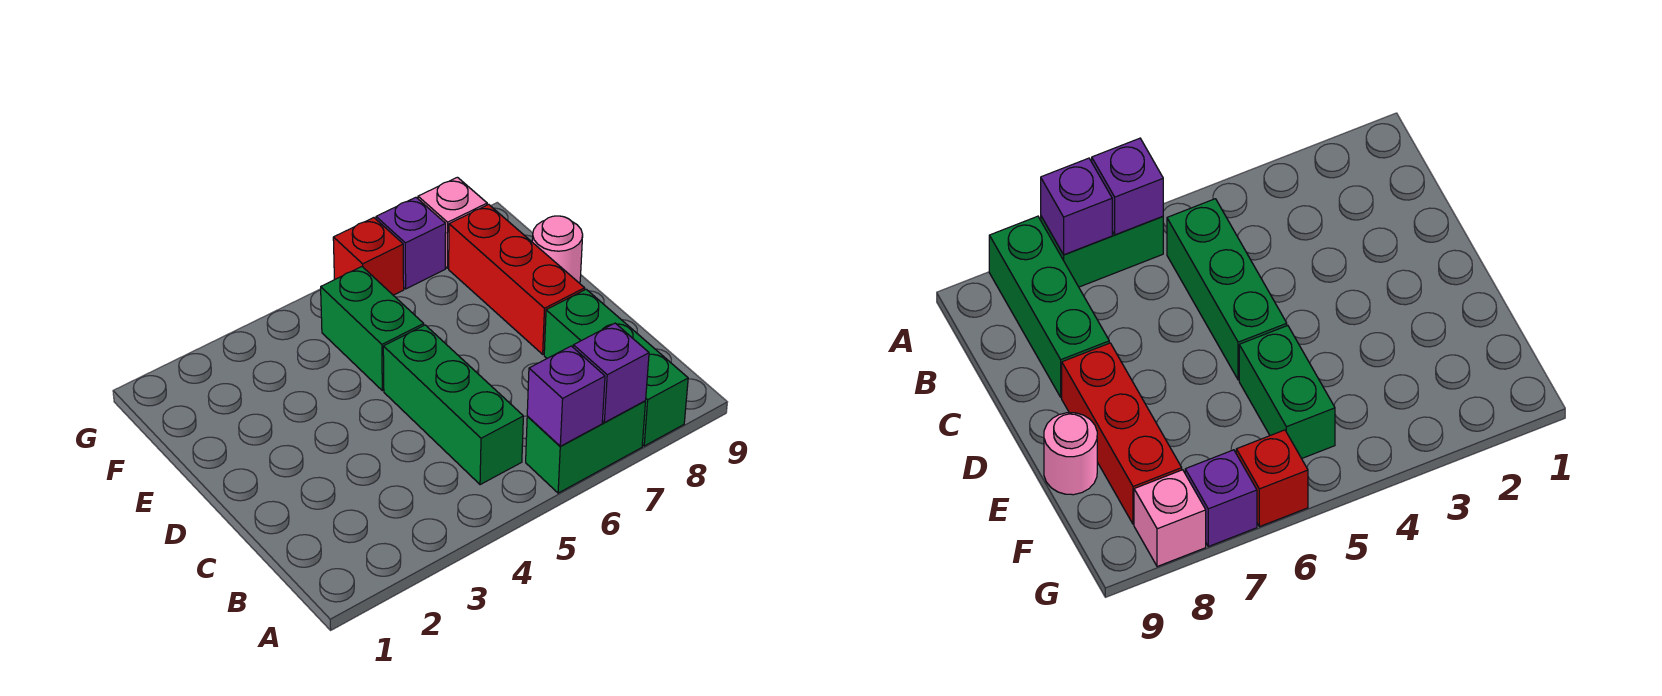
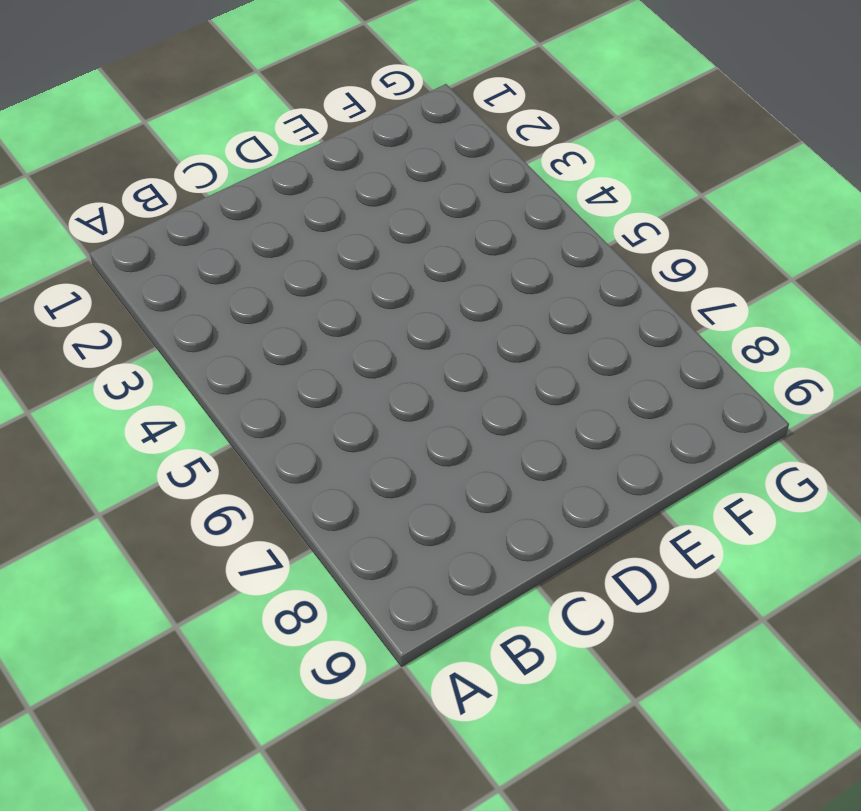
none -> green brick A6:A7 level 1
none -> green brick A8:C8 level 1

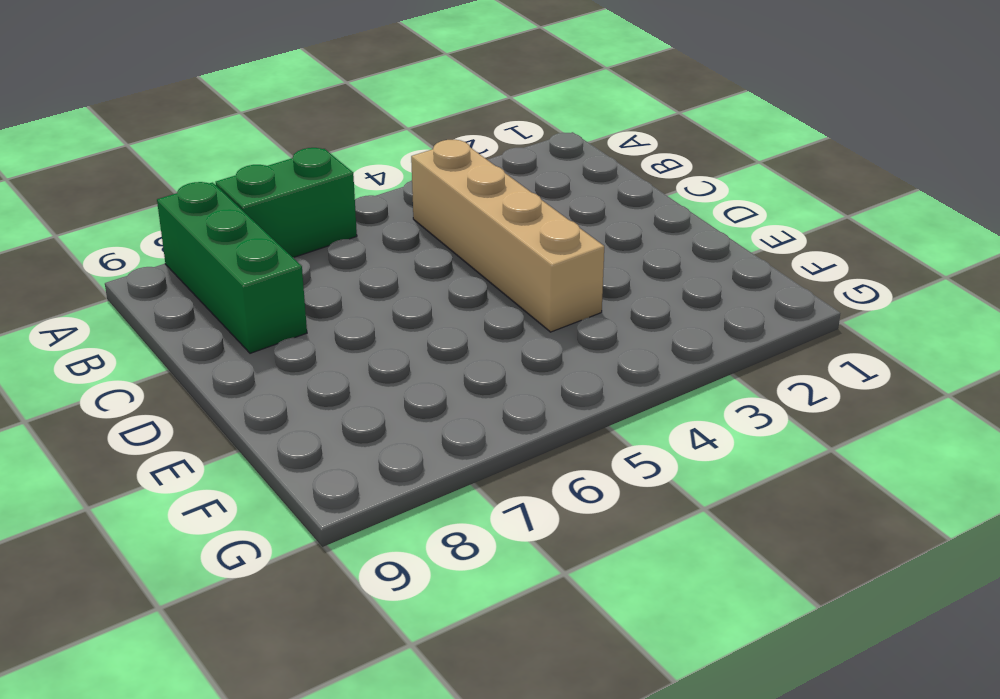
tan brick B4:E4 level 1 -> none
none -> green brick B5:D5 level 1
none -> red brick D8:F8 level 1

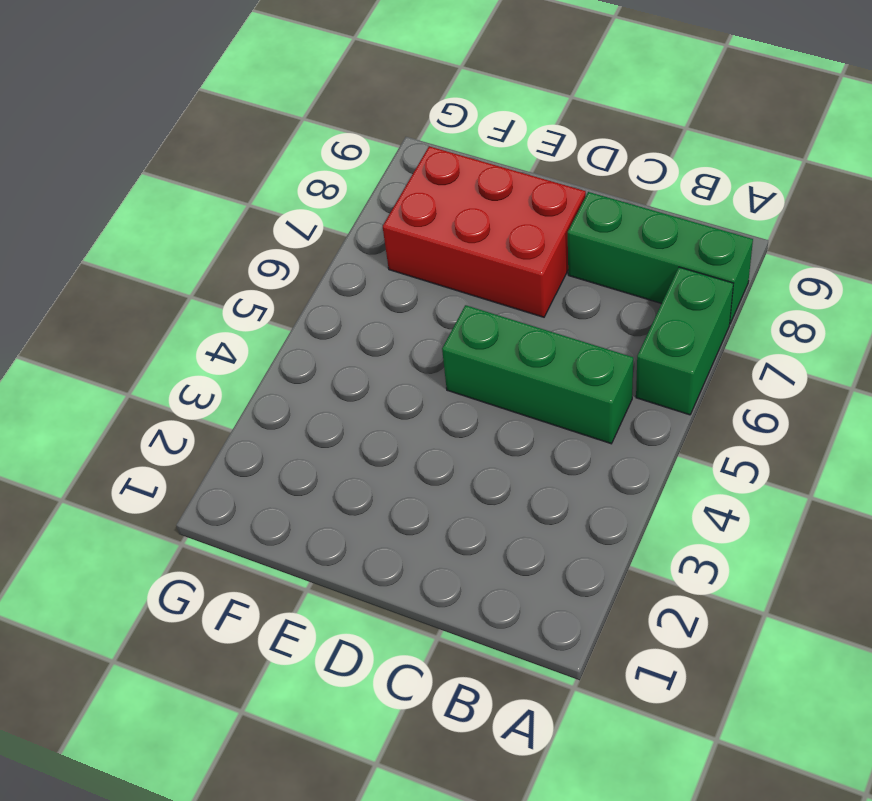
red brick D7:F8 level 1 -> red brick D8:F8 level 1
none -> green brick E5:F5 level 1
none -> pink round brick E9 level 1

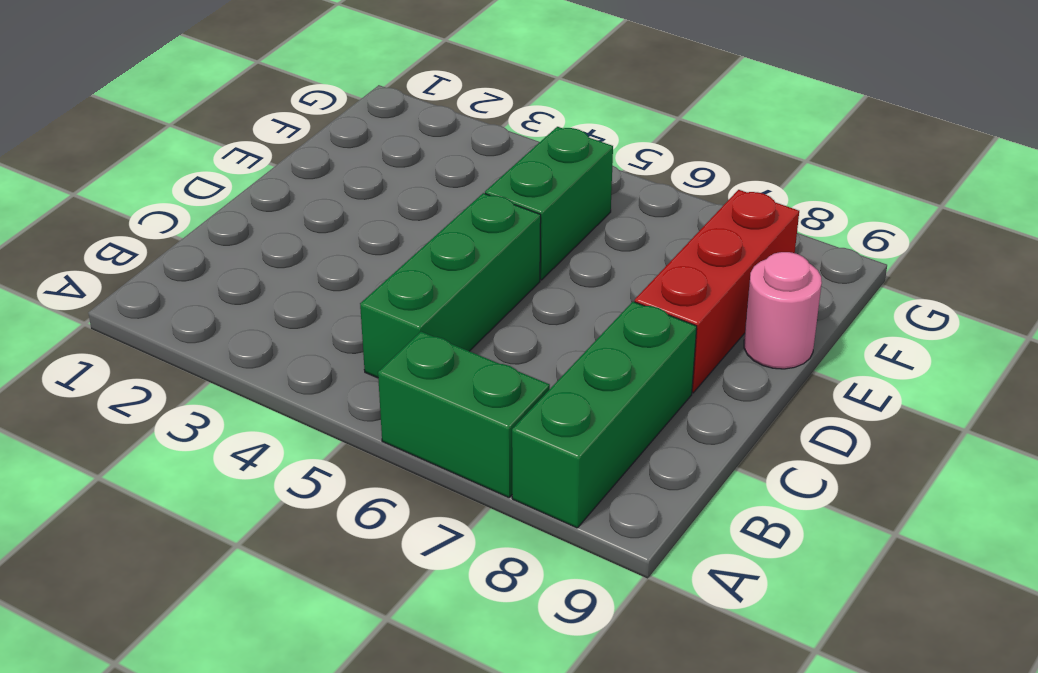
none -> red brick G6 level 1
none -> purple brick G7 level 1

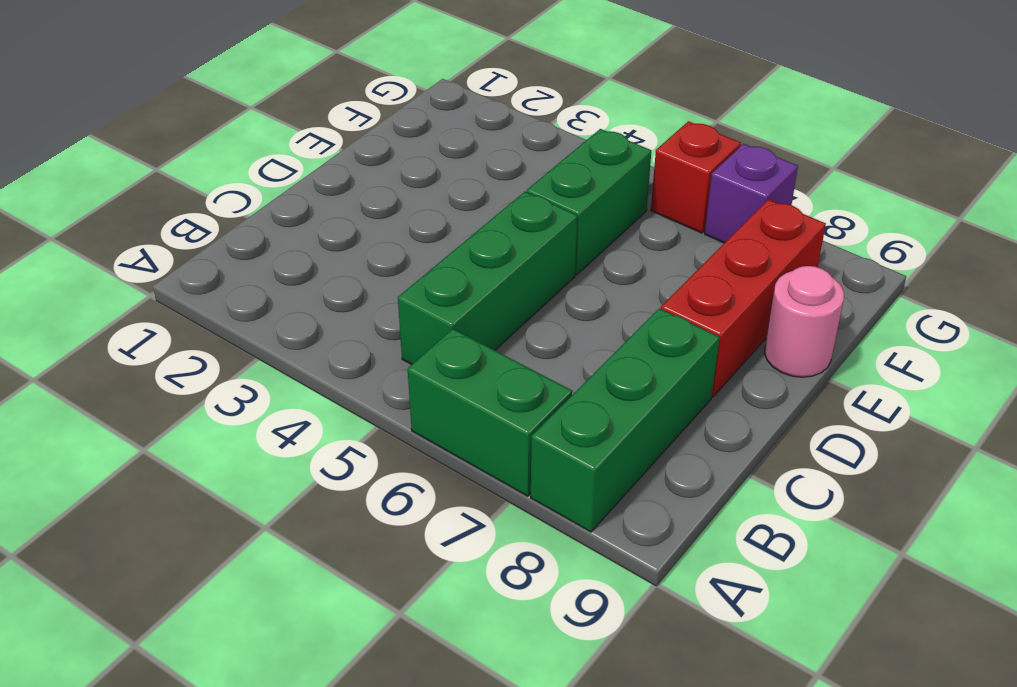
none -> pink brick G8 level 1
none -> purple brick A6 level 2

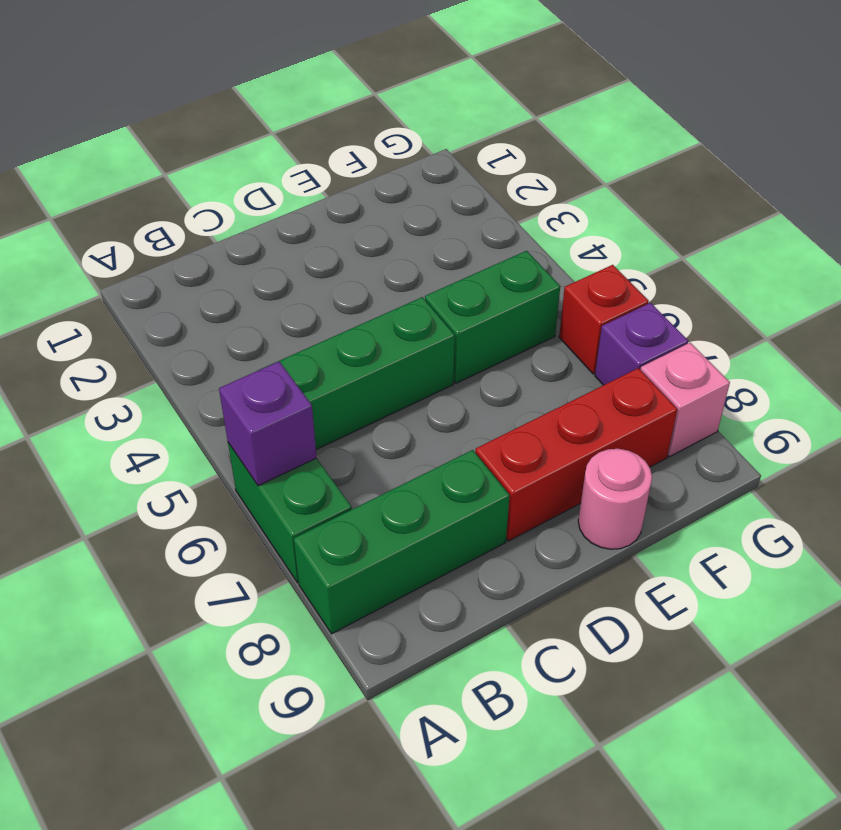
none -> purple brick A7 level 2

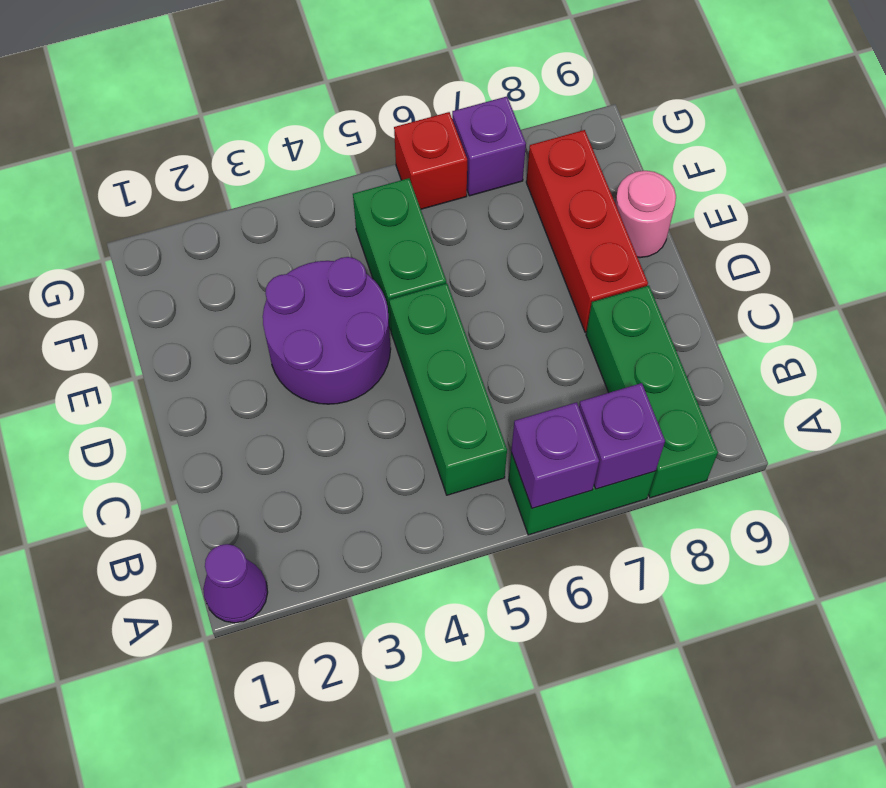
purple cone A1 level 1 -> none
purple round brick D3:E4 level 1 -> none
none -> pink brick G8 level 1

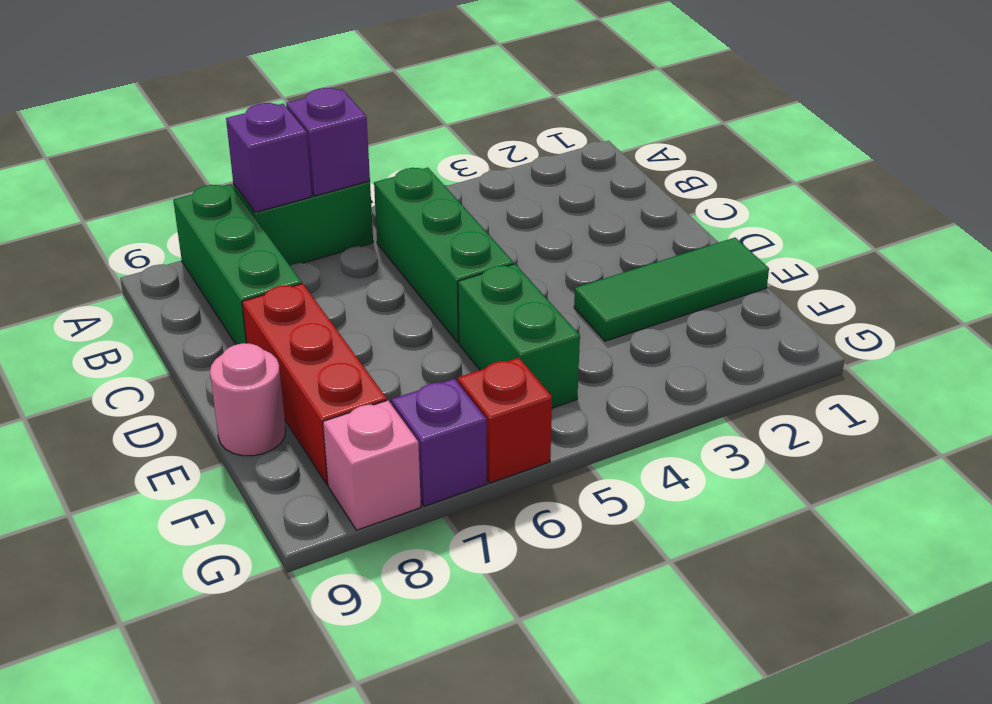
green tile E1:E3 level 1 -> none

